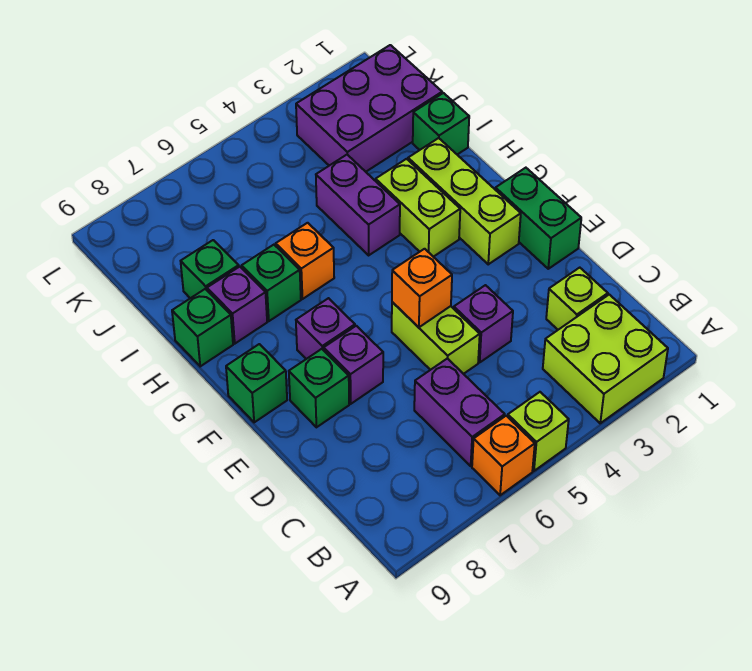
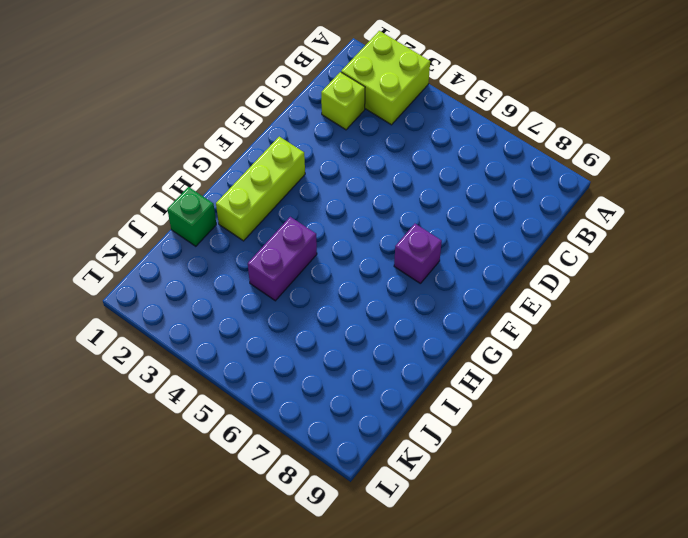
none -> lime brick A5 level 1
none -> orange brick A6 level 1
none -> purple brick B6:C6 level 1

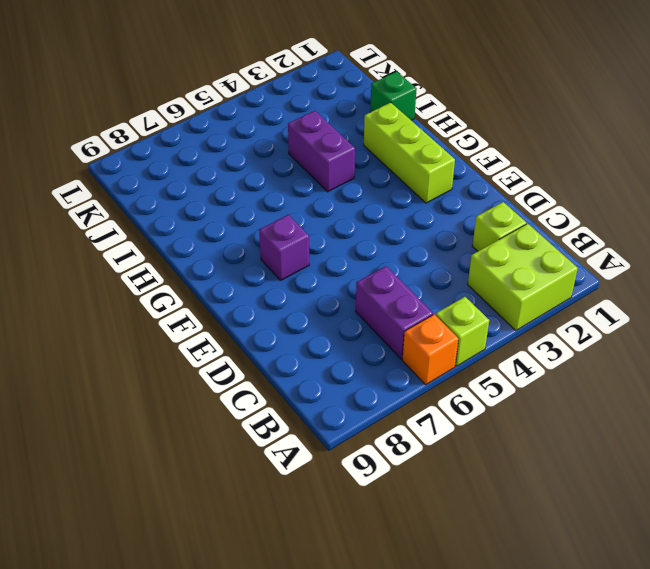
none -> purple brick D4 level 1
none -> lime brick D5:E5 level 1
none -> green brick E1:F1 level 1

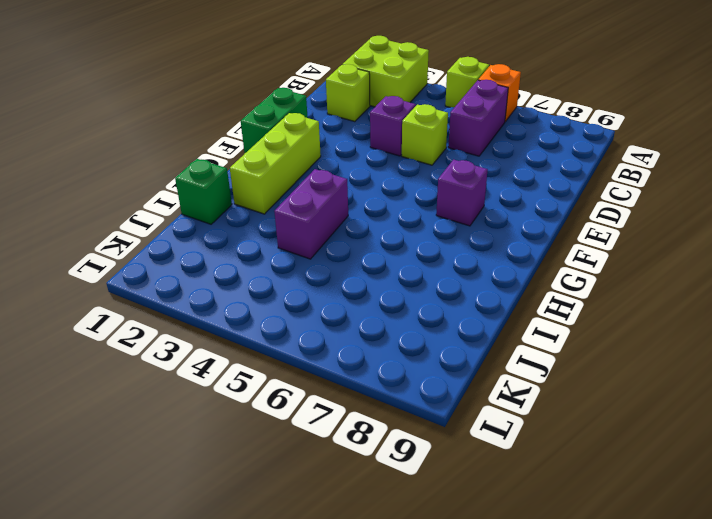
lime brick D5 level 1 -> lime brick D5:E5 level 1
none -> purple brick E7 level 1
none -> green brick E8 level 1
none -> green brick F9 level 1

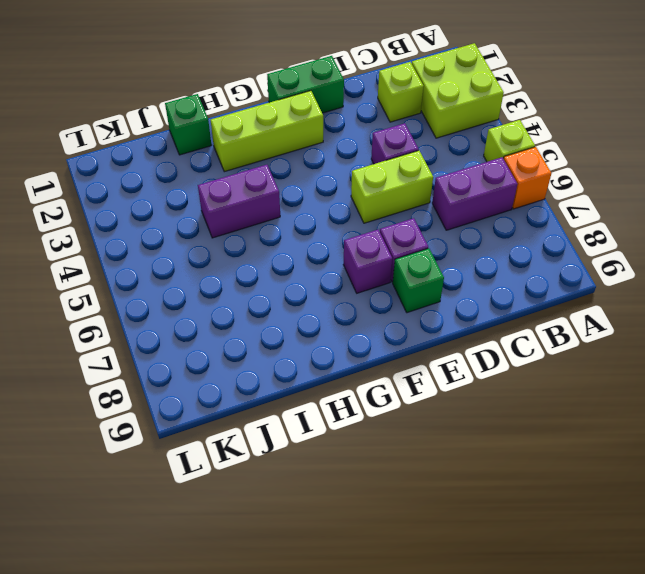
none -> green brick F9 level 1
none -> lime brick G3:H3 level 1
none -> orange brick H6 level 1

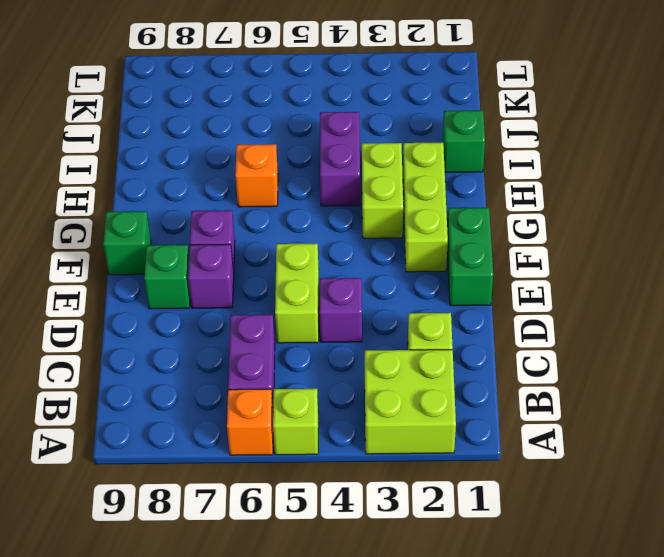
none -> green brick H7 level 1
none -> purple brick H8 level 1
none -> green brick H9 level 1

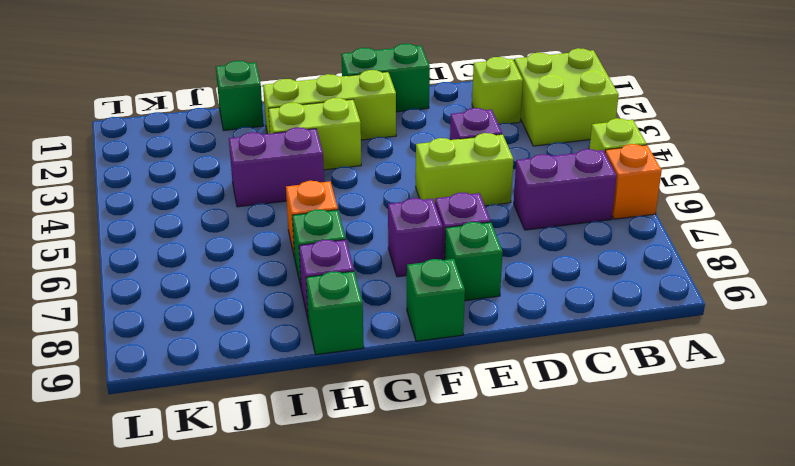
none -> green brick I8 level 1
none -> purple brick J1:K3 level 1
none -> orange brick E5 level 2

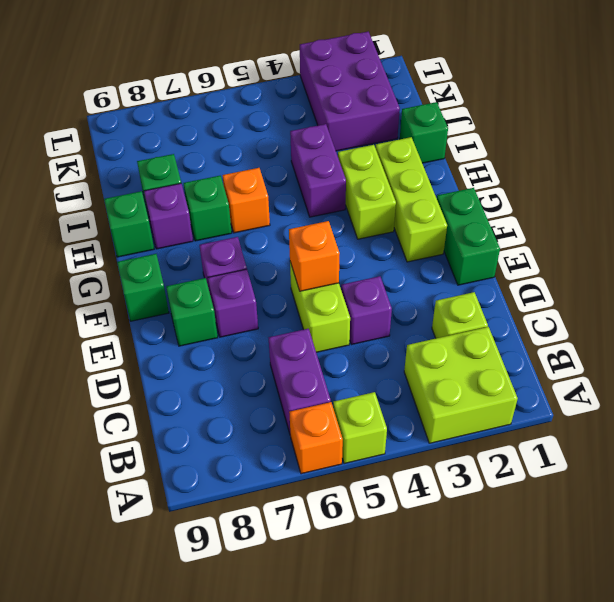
purple brick J2:L3 level 1 -> purple brick J1:K3 level 1

